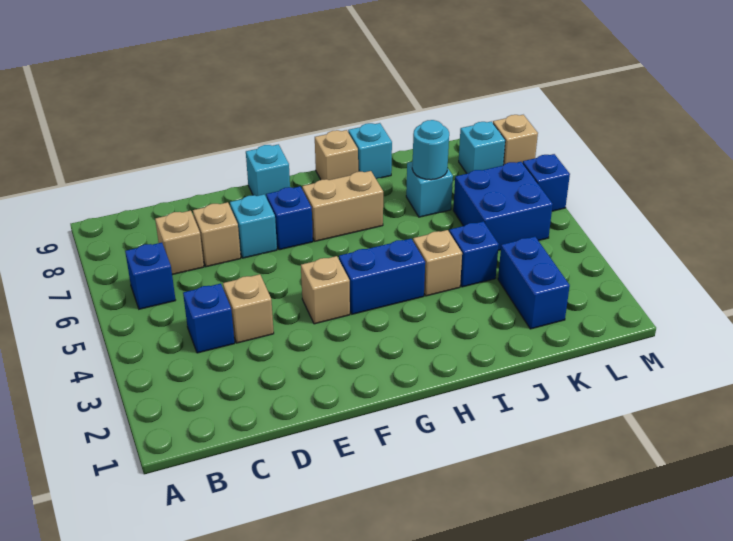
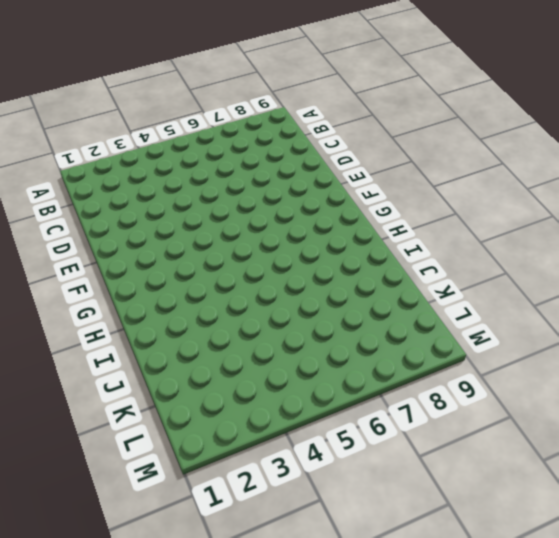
none -> blue brick B6 level 1
none -> blue brick C4 level 1
none -> tan brick C7 level 1

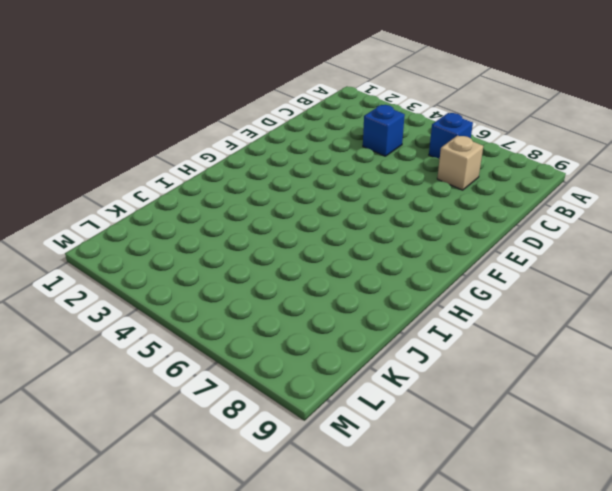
none -> tan brick D4 level 1
none -> tan brick D7 level 1
none -> cyan brick E7 level 1

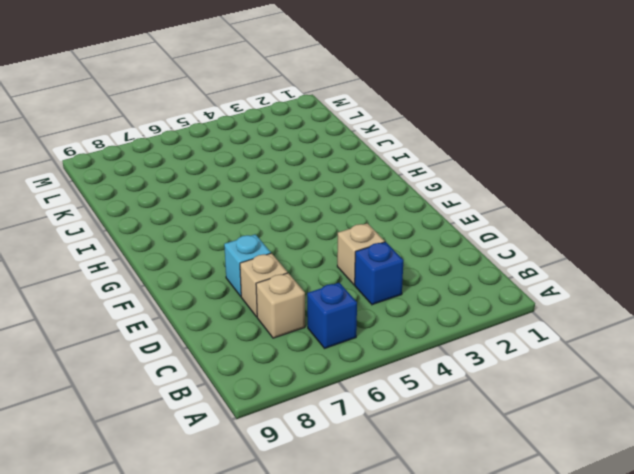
none -> tan brick F4 level 1
none -> blue brick F7 level 1
none -> cyan brick F9 level 1

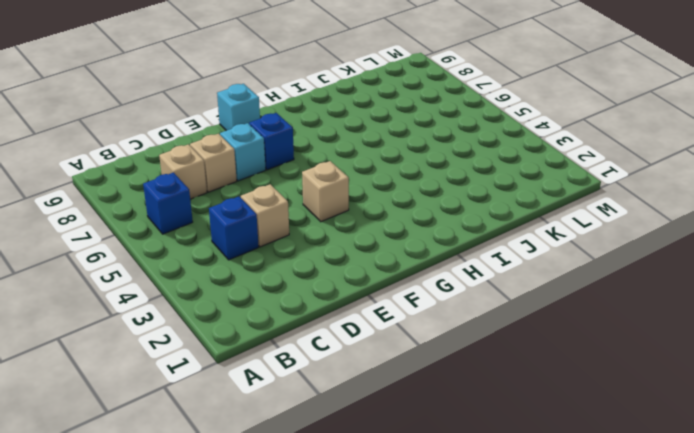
none -> blue brick G4:H4 level 1
none -> tan brick G7:H7 level 1
none -> tan brick H9 level 1

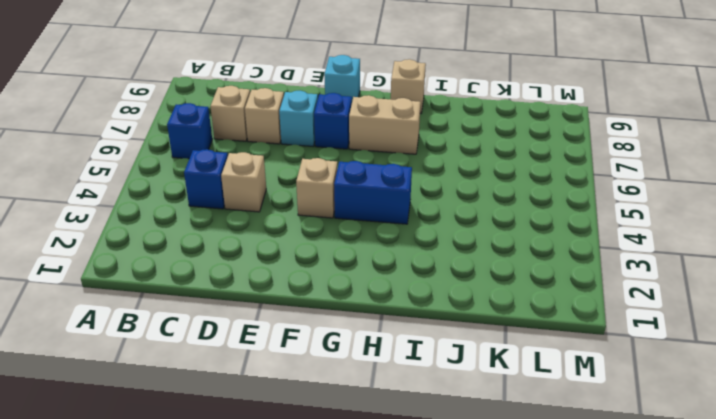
none -> tan brick I4 level 1
none -> cyan brick I9 level 1
none -> blue brick J4 level 1

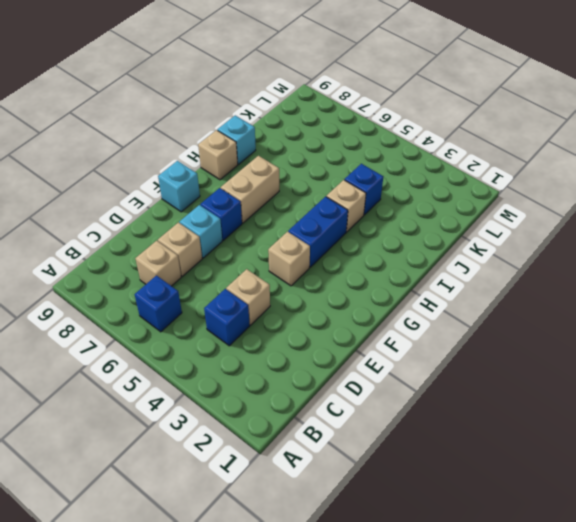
none -> cyan brick J7 level 1
none -> blue brick K2:K3 level 1
none -> blue brick K5:L6 level 1

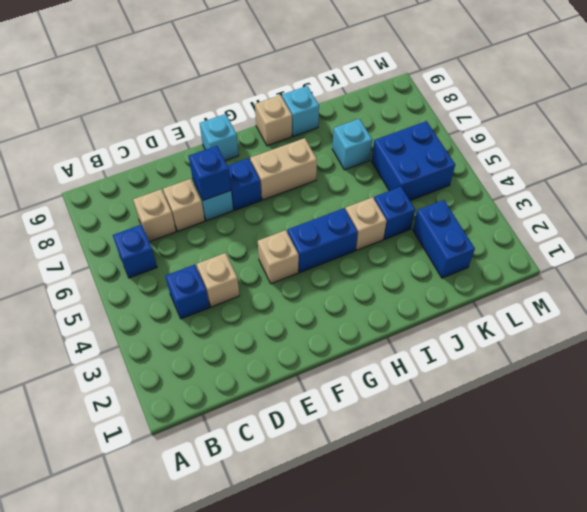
blue brick E7 level 2 -> blue brick M6 level 1
none -> cyan brick L8 level 1
none -> tan brick M8 level 1
none -> cyan round brick J7 level 2

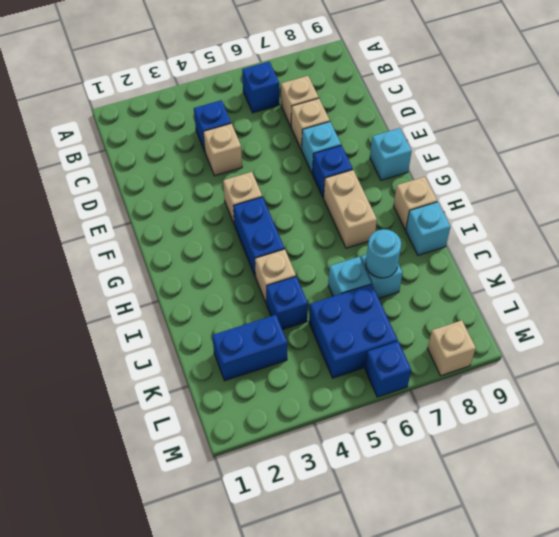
cyan brick J6 level 1 -> cyan brick L8 level 1

